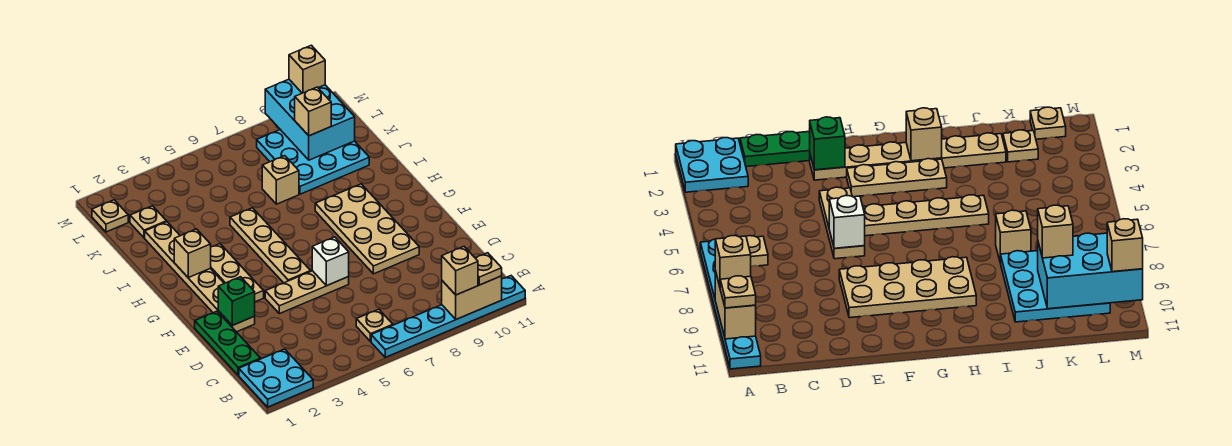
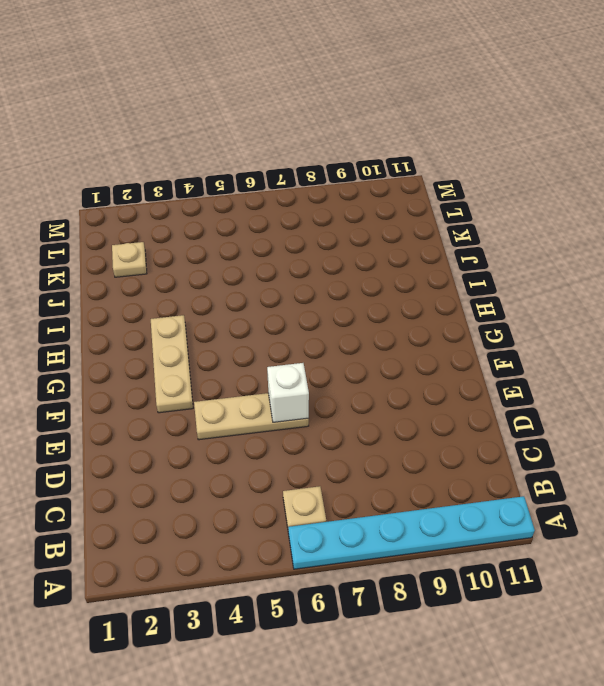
none -> cyan plate A1:B2 level 1
none -> green plate C1:E1 level 1
none -> tan plate E2:J2 level 1

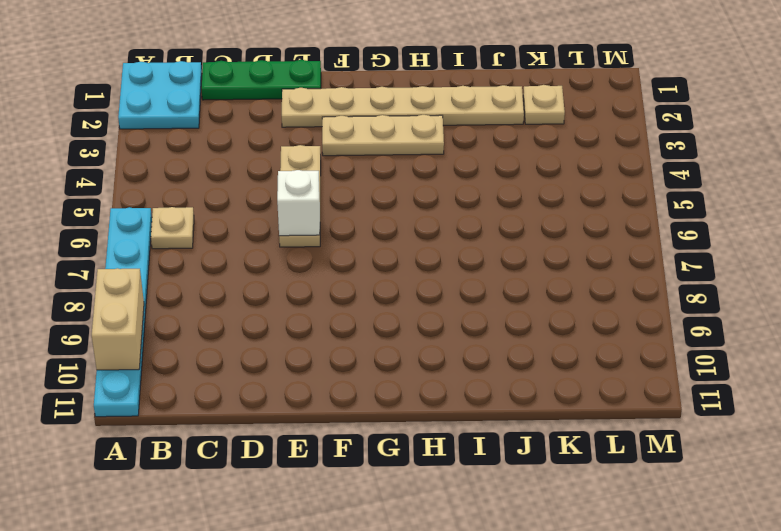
none -> tan plate E8:H9 level 1
none -> tan plate F5:I5 level 1
none -> tan brick J7 level 1

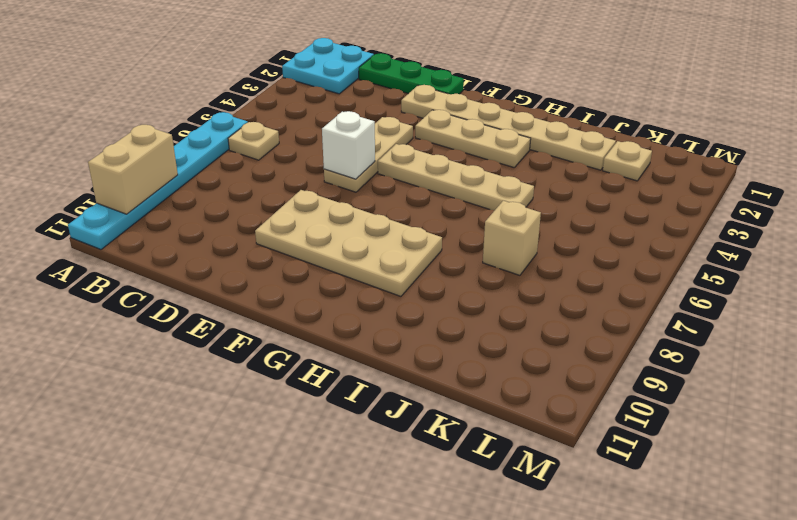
none -> cyan plate J8:L10 level 1
none -> tan plate L1 level 1
none -> green brick E2 level 2

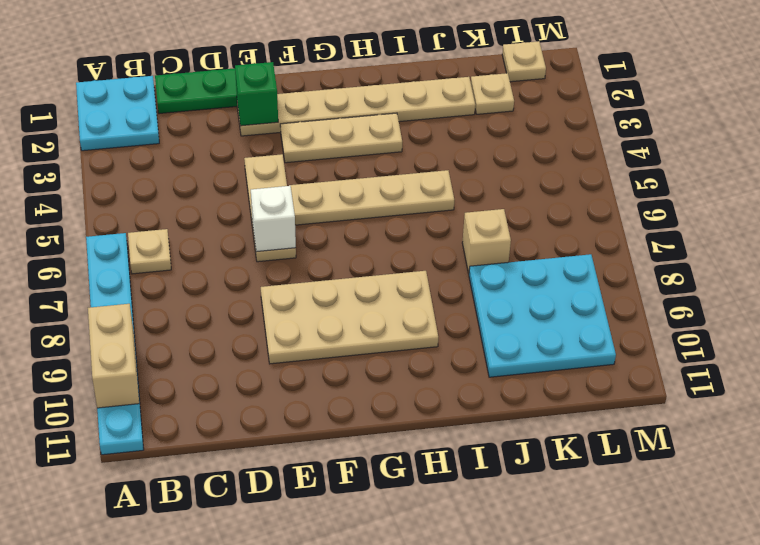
none -> tan brick H2 level 2
none -> cyan brick K9:M10 level 2
none -> tan brick A9 level 3

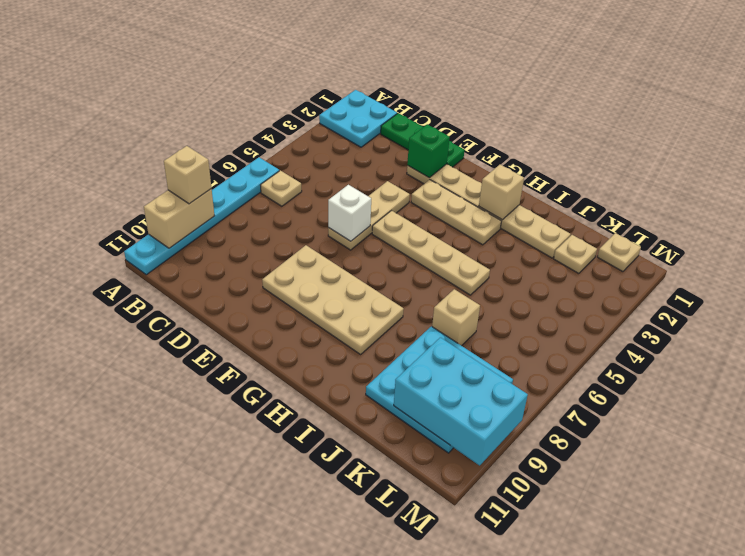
none -> tan plate A10 level 3
none -> tan brick K9 level 3
none -> tan brick M10 level 3

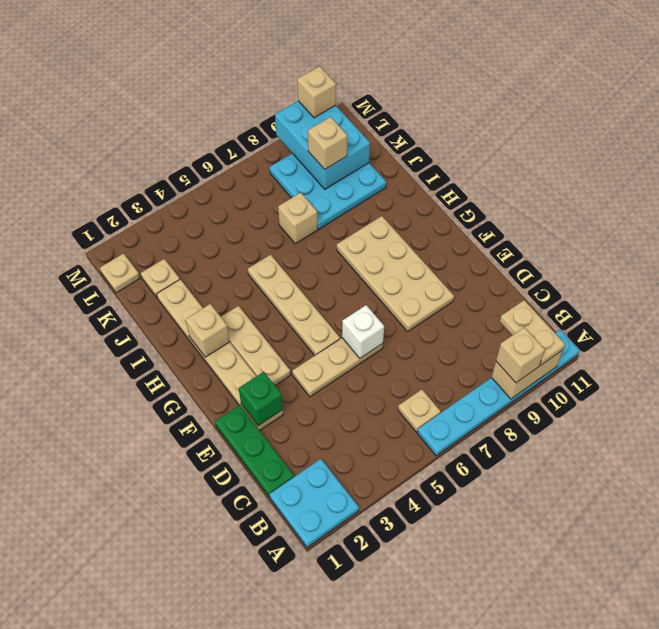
tan plate A10:B10 level 3 -> tan plate A10 level 3

